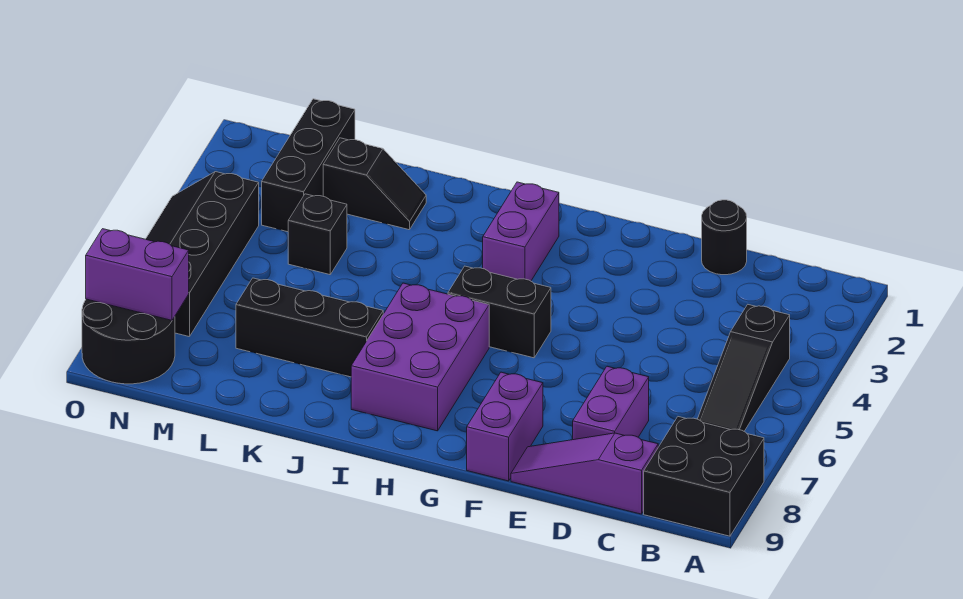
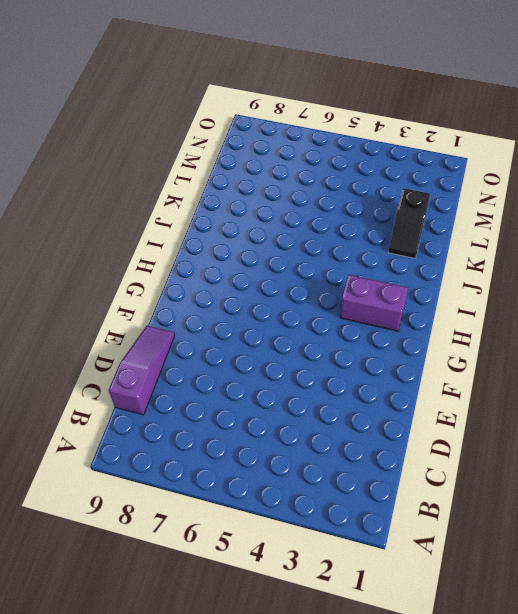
none -> black brick A8:B9 level 1
none -> black slope B4:B6 level 1 top 4
none -> black round brick D1 level 1

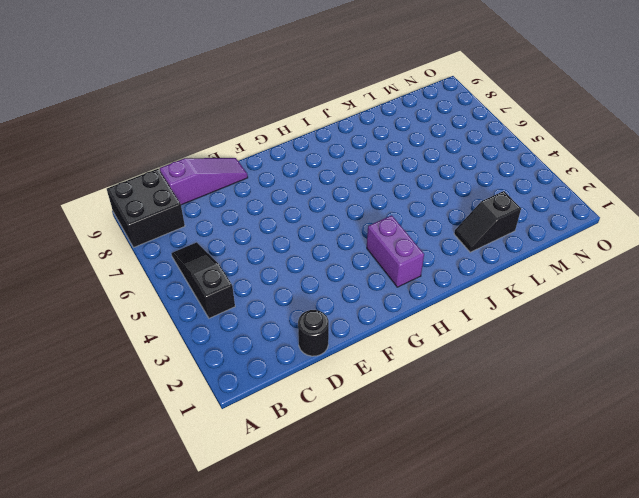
none -> purple brick D7:D8 level 1
none -> purple brick F8:F9 level 1
none -> black brick G5:H5 level 1

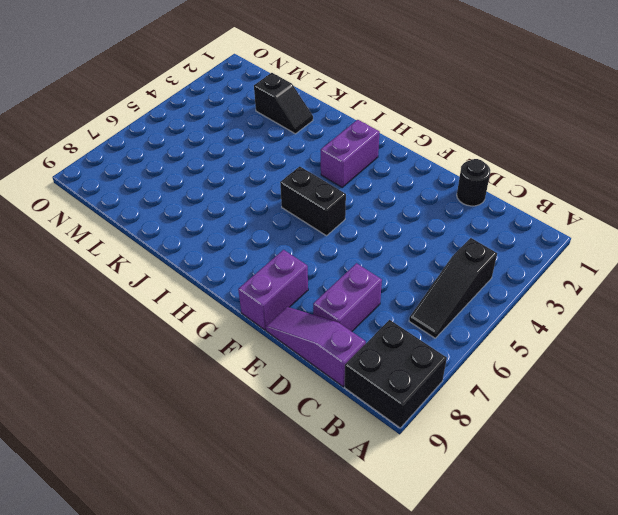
none -> purple brick H6:I8 level 1
none -> black brick J7:L7 level 1
none -> black brick L4 level 1

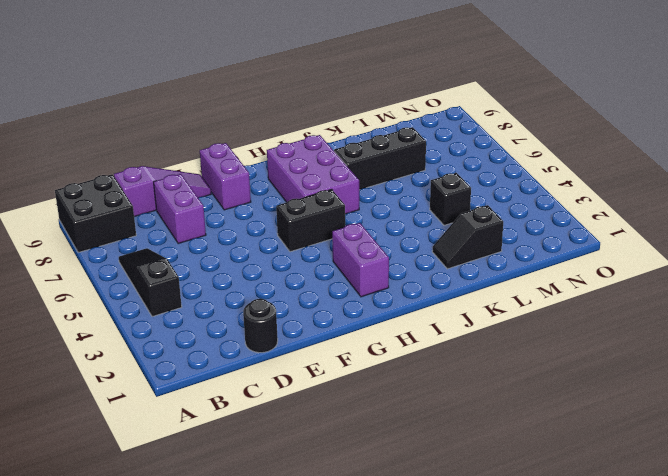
none -> black brick M1:M3 level 1
none -> black slope N4:O7 level 1 top N
none -> black round brick N8:O9 level 1

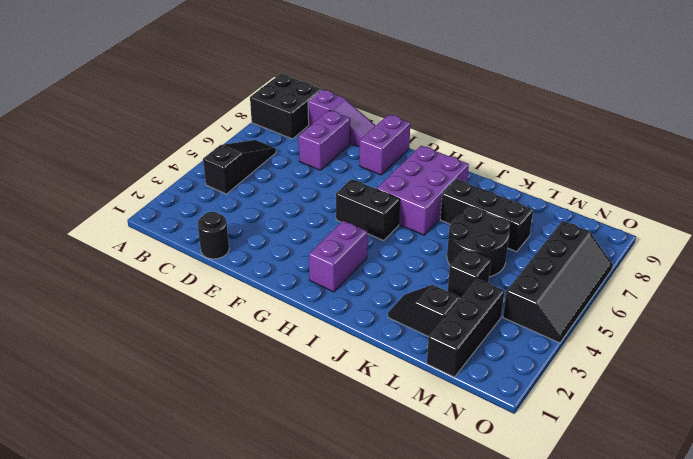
black round brick K5:L6 level 1 -> black round brick N8:O9 level 1
none -> purple brick N8:O8 level 2

